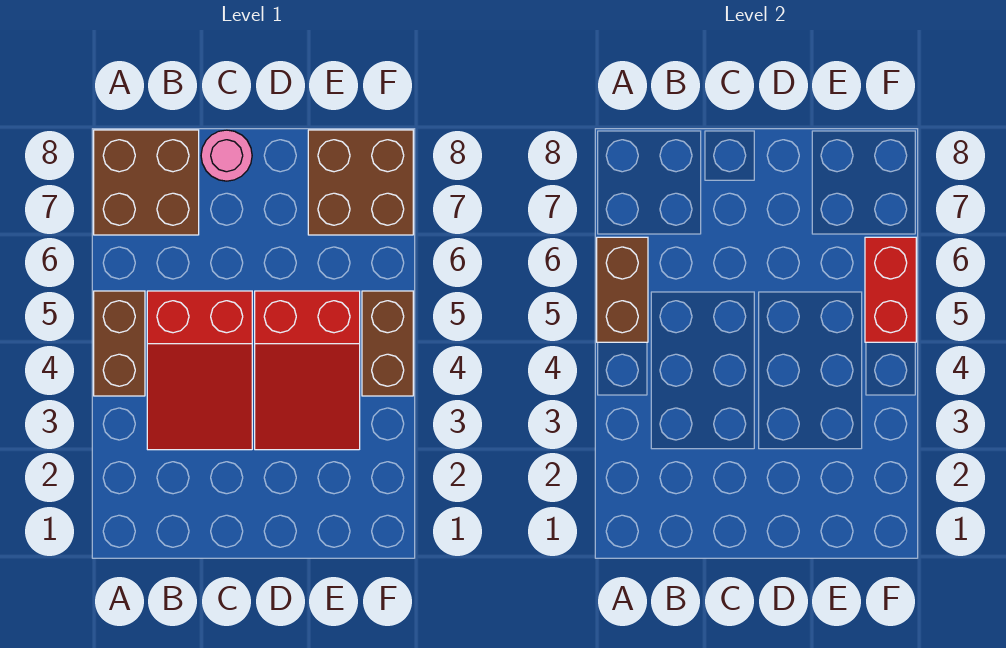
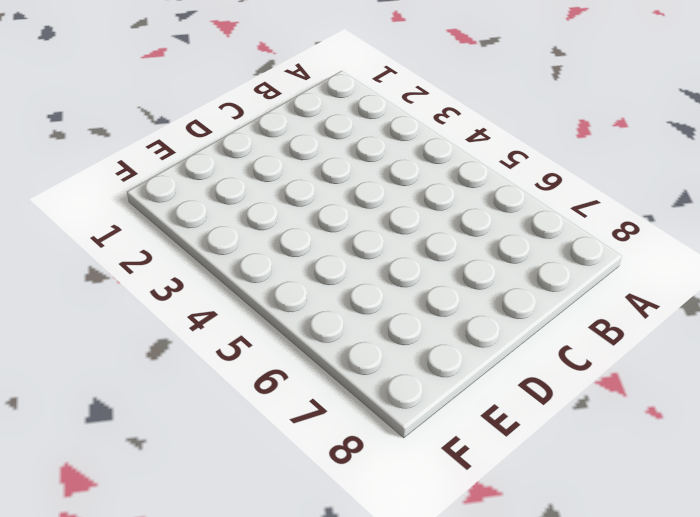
none -> brown brick A4:A5 level 1
none -> brown brick A7:B8 level 1

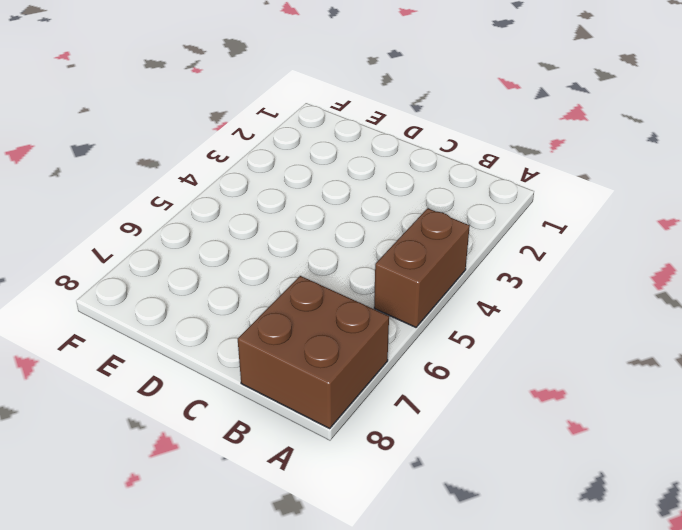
none -> red slope B3:C5 level 1 top 5
none -> pink round brick C8 level 1

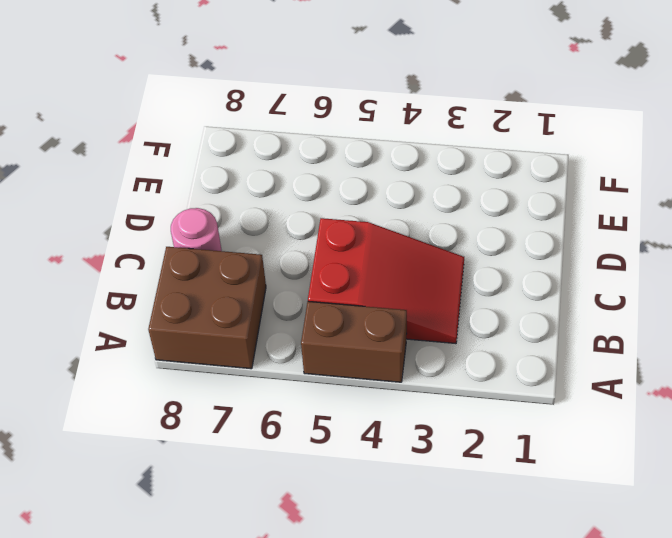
none -> red slope D3:E5 level 1 top 5
none -> brown brick E7:F8 level 1

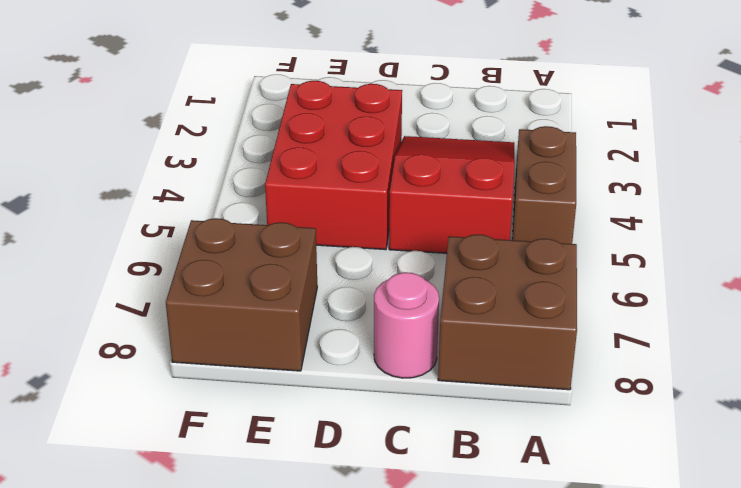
red brick D3:E5 level 1 -> red slope D3:E5 level 1 top 5
none -> brown brick F4:F5 level 1
none -> brown brick A5:A6 level 2

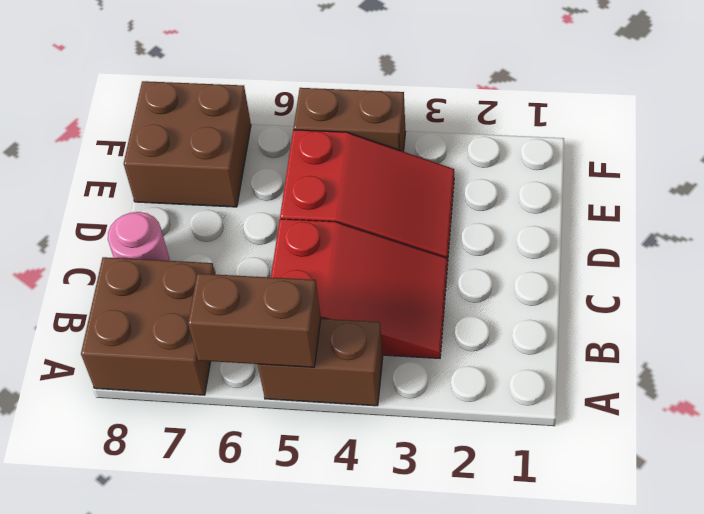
none -> red brick F5:F6 level 2

